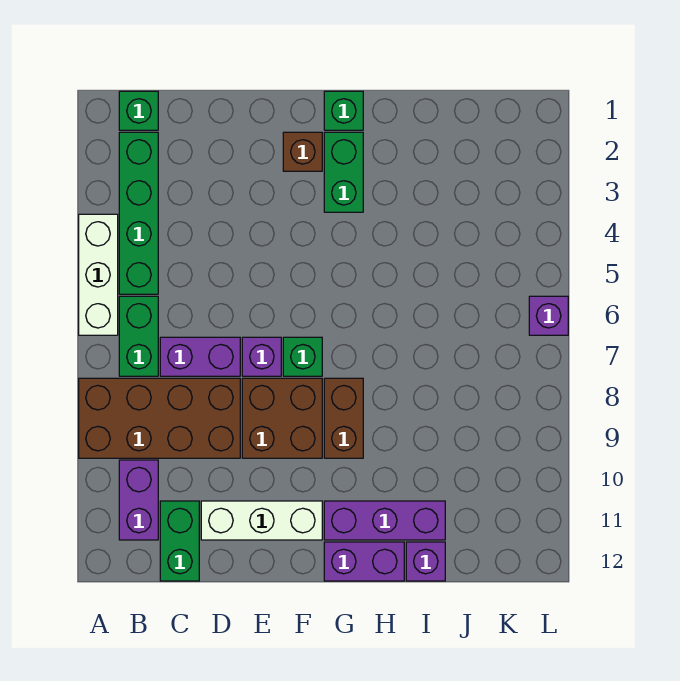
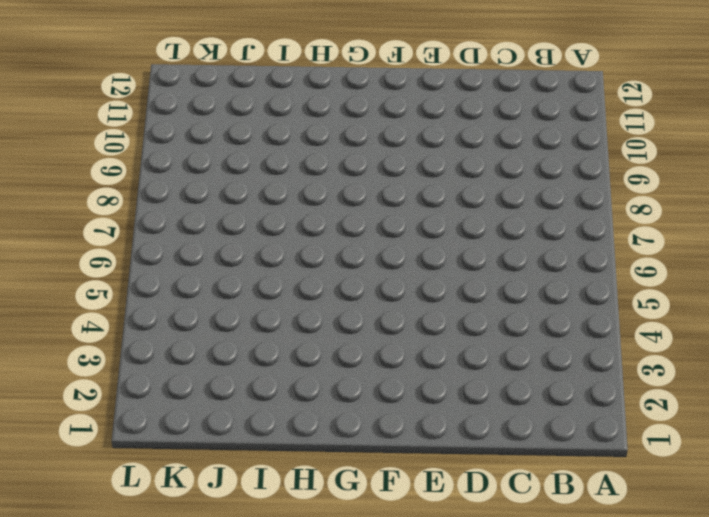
none -> white brick A4:A6 level 1
none -> brown brick A8:D9 level 1
none -> green brick B1 level 1

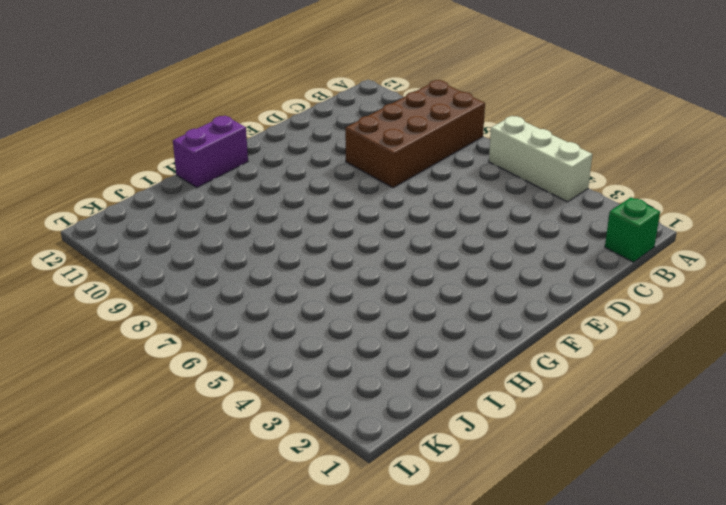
none -> green brick B2:B5 level 1
none -> green brick B6:B7 level 1
none -> purple brick B10:B11 level 1

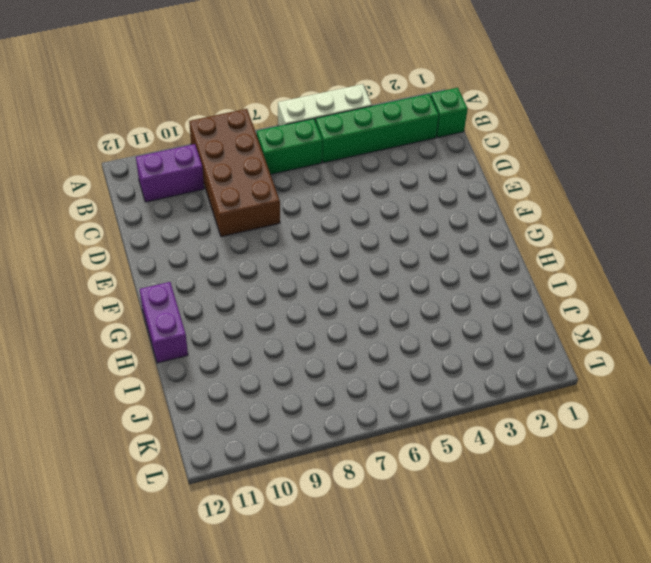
none -> purple brick C7:D7 level 1
none -> green brick C11:C12 level 1
none -> white brick D11:F11 level 1

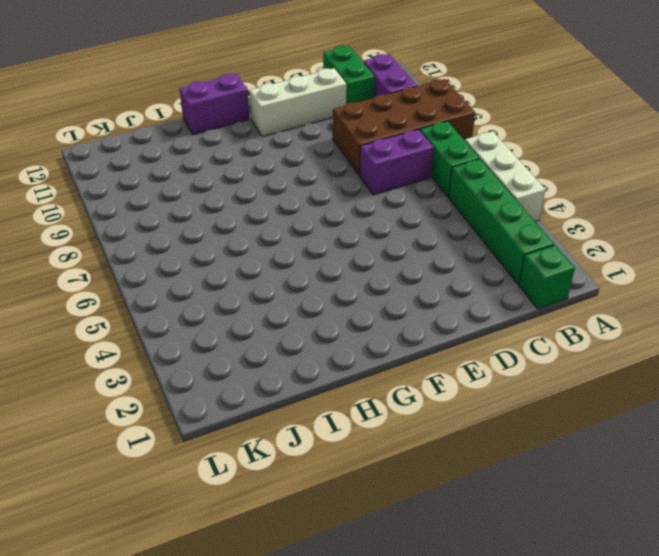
none -> purple brick E7 level 1
none -> brown brick E8:F9 level 1
none -> brown brick F2 level 1

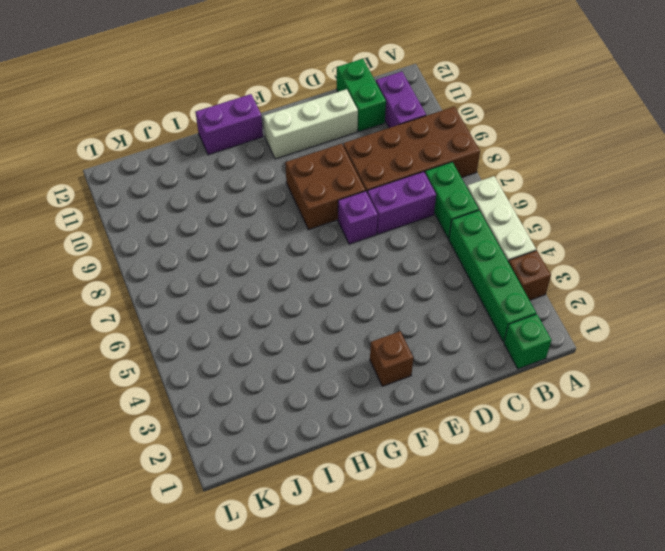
brown brick A3 level 1 -> none
none -> green brick F7 level 1
none -> green brick G1 level 1
none -> green brick G2:G3 level 1

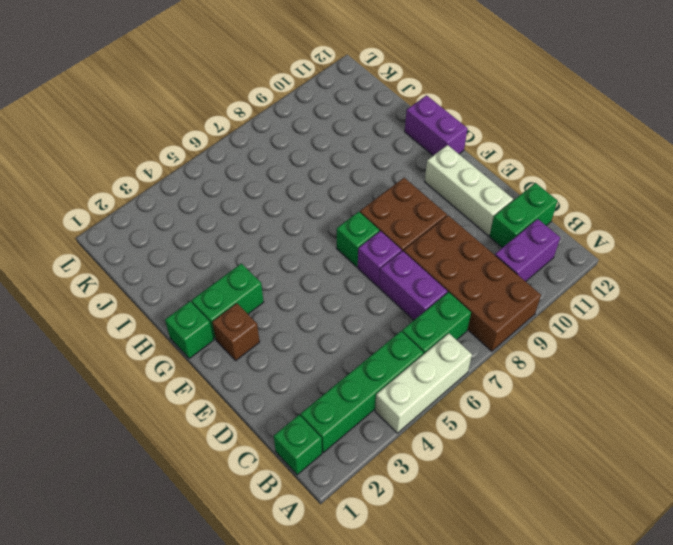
none -> brown brick G8:G9 level 1
none -> purple brick G11:I11 level 1
none -> purple brick I12 level 1

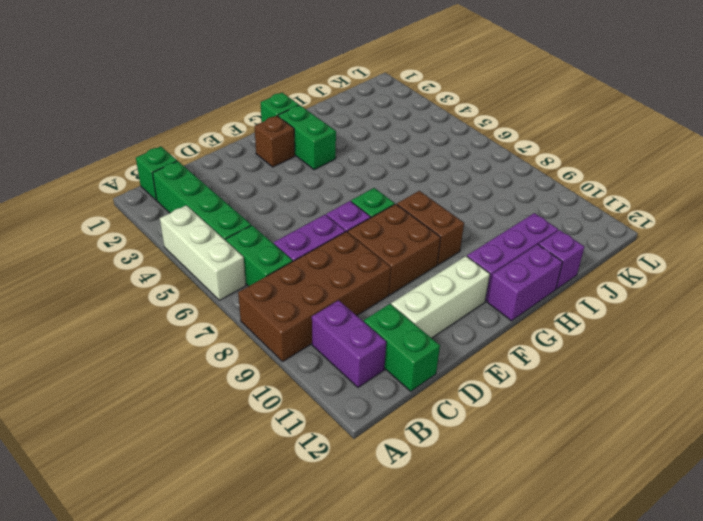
none -> purple brick L6 level 1

